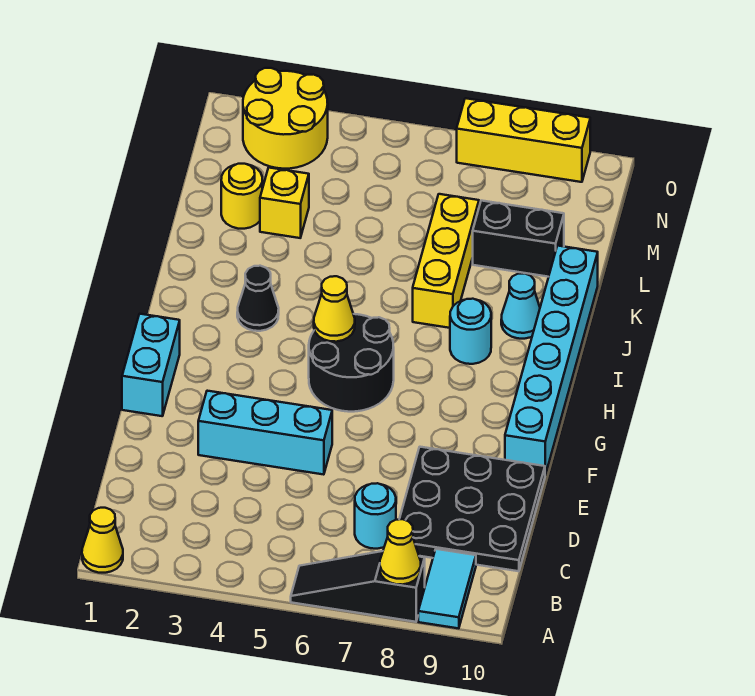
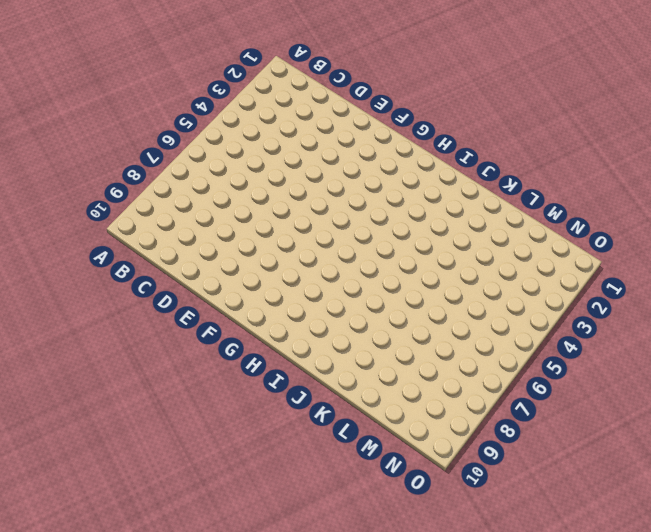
none -> yellow cone A1 level 1
none -> black slope A6:A8 level 1 top 8
none -> cyan tile A9:B9 level 1

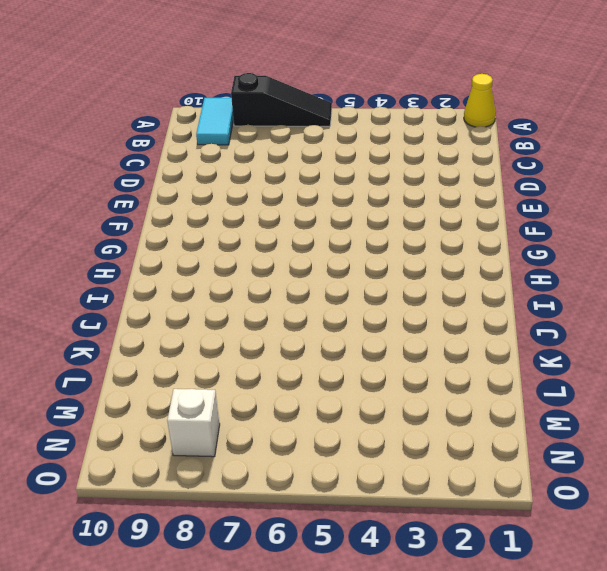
white brick N8 level 1 -> none
none -> cyan round brick C7 level 1
none -> black plate C8:E10 level 1
none -> cyan brick E3:E5 level 1

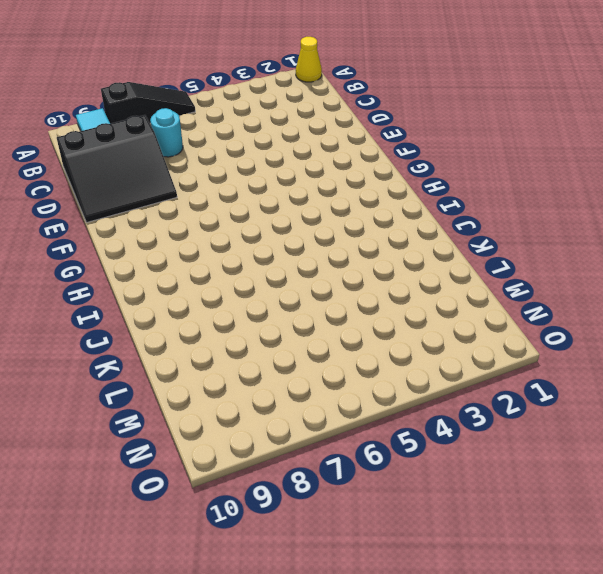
black slope C8:E10 level 1 top C -> black plate C8:E10 level 1
none -> cyan brick E3:E5 level 1
none -> cyan brick F1:G1 level 1
none -> cyan brick F10:K10 level 1

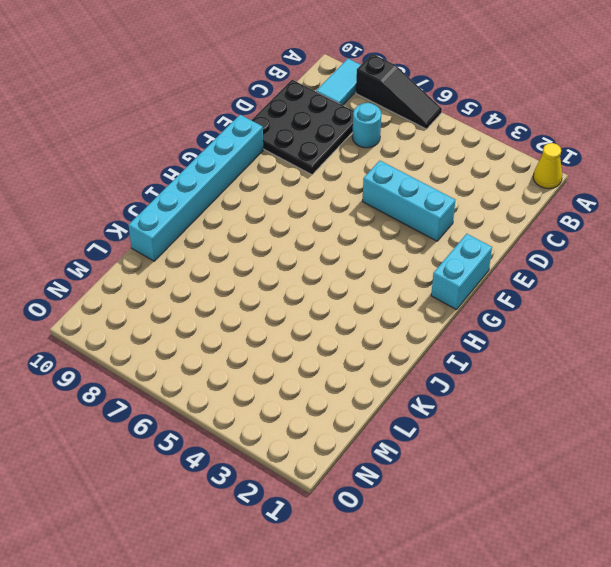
none -> black round brick G5:H6 level 1
none -> black cone I3 level 1
none -> cyan round brick I8 level 1

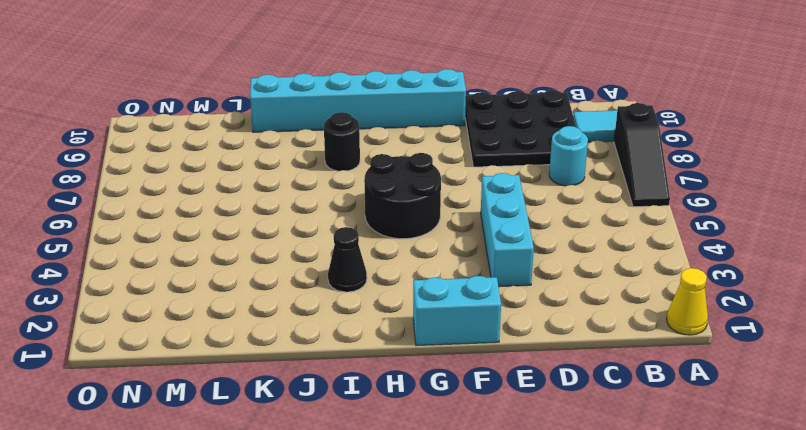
black round brick I8 level 1 -> cyan round brick I8 level 1
none -> yellow brick J7:L7 level 1
none -> cyan cone J9 level 1
none -> yellow round brick L2 level 1

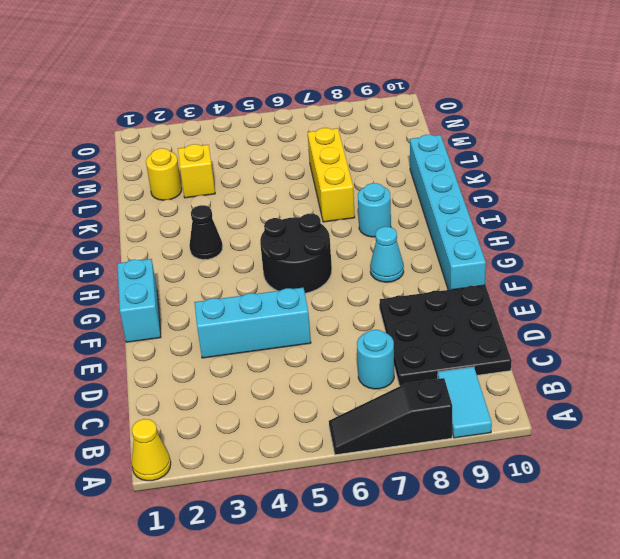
cyan cone G8 level 1 -> cyan cone J9 level 1
none -> black brick L8:L9 level 1
none -> yellow round brick N2:O3 level 1
none -> yellow brick O7:O9 level 1

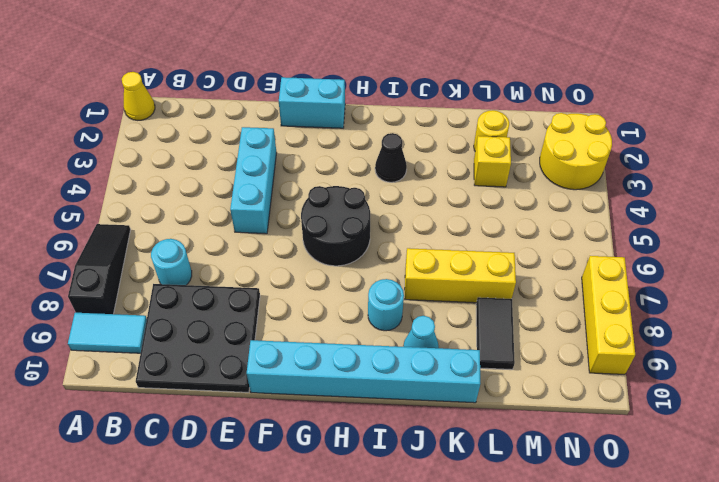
black tile L8:L9 level 1 -> black brick L8:L9 level 1
none -> yellow cone A8 level 2
none -> yellow cone H5 level 2

